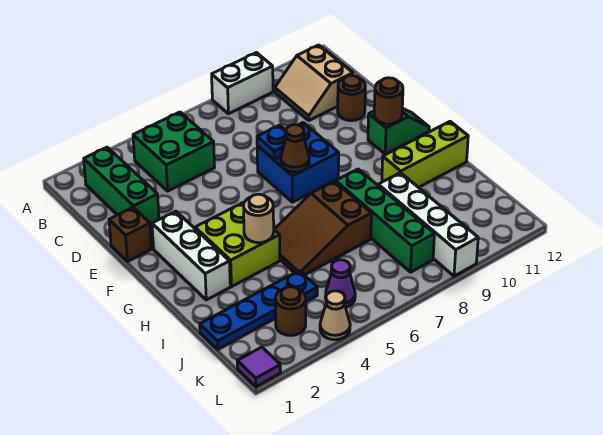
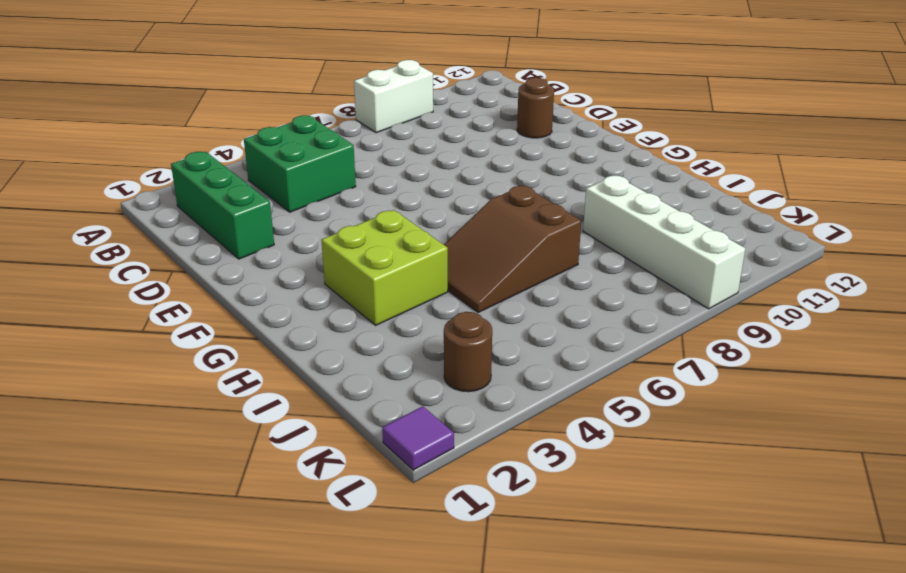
none -> tan slope B10:C11 level 1 top 11
none -> brown brick E1 level 1
none -> blue brick E7:F8 level 1

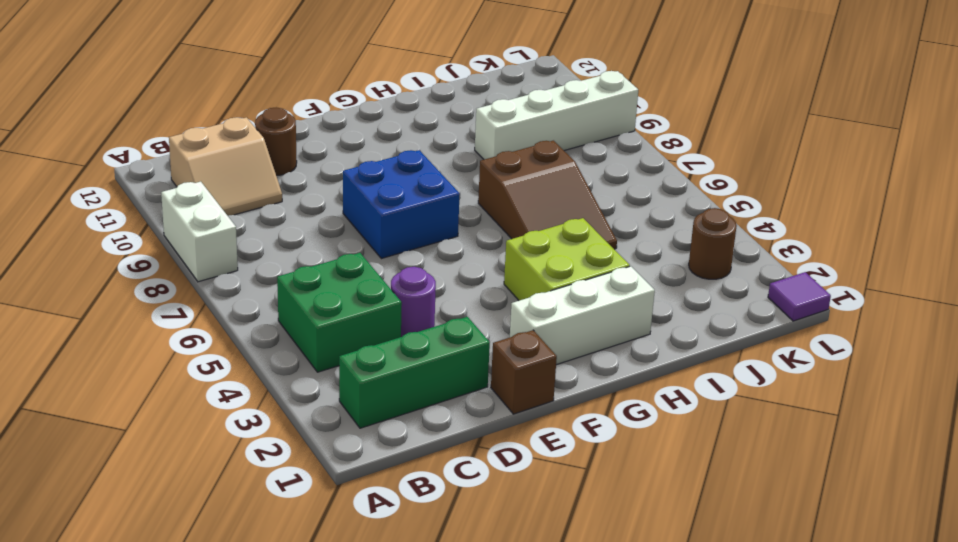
purple round brick D4 level 1 -> none
none -> green slope F11:F12 level 1 top 11
none -> green brick H8:K8 level 1
none -> lime brick H10:H12 level 1

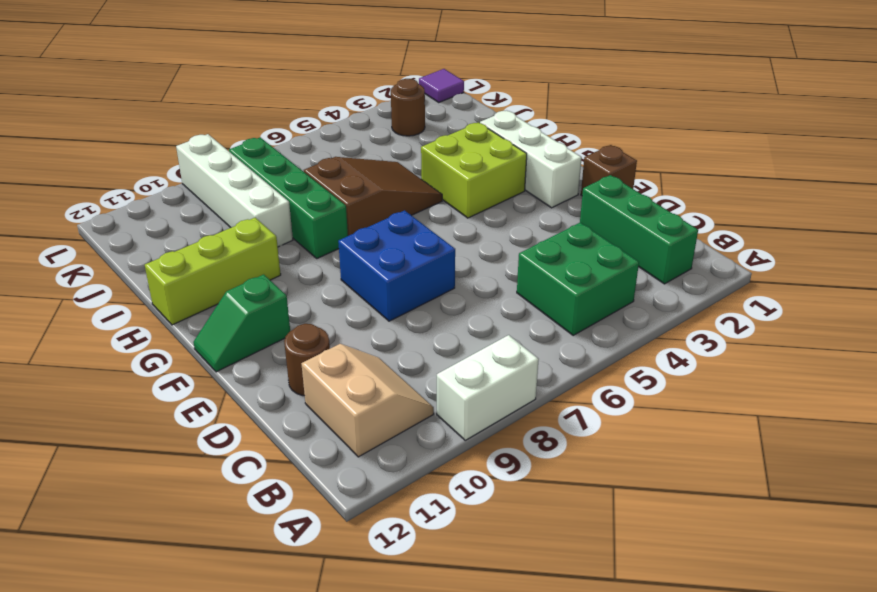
none -> blue plate J1:J4 level 1
none -> purple cone K5 level 1
none -> tan cone L4 level 1

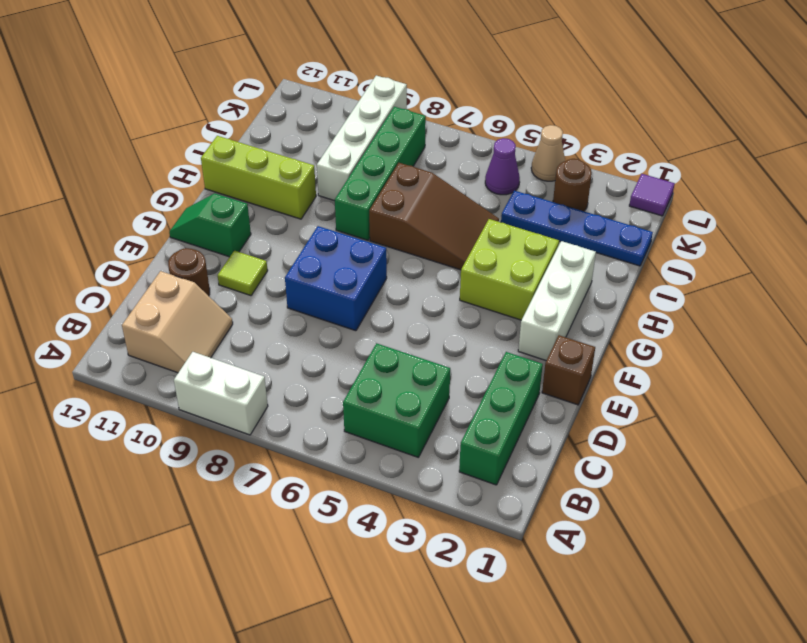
lime tile E10 level 1 -> none
none -> blue plate E7 level 2
none -> brown cone F7 level 2
none -> brown round brick F11 level 2

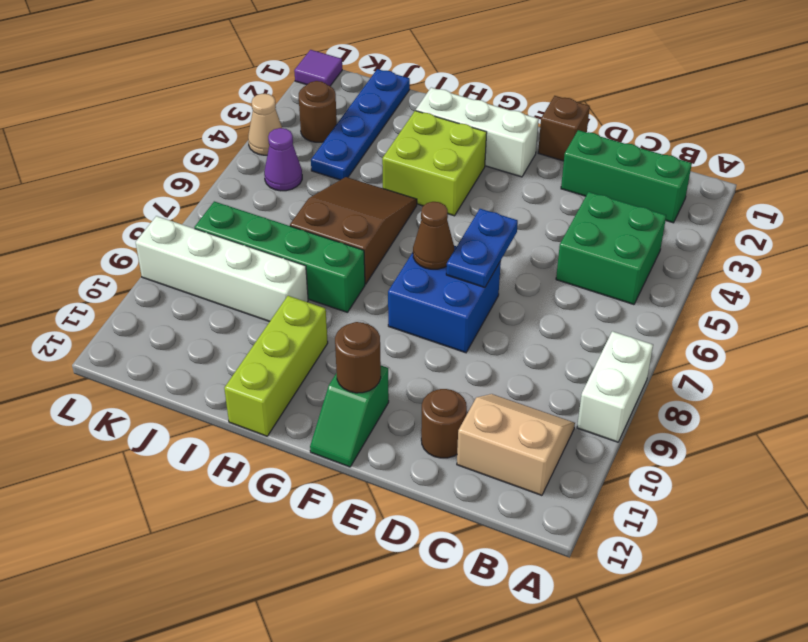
blue plate E6:E7 level 2 -> blue plate E7 level 2
none -> tan round brick H4 level 2

